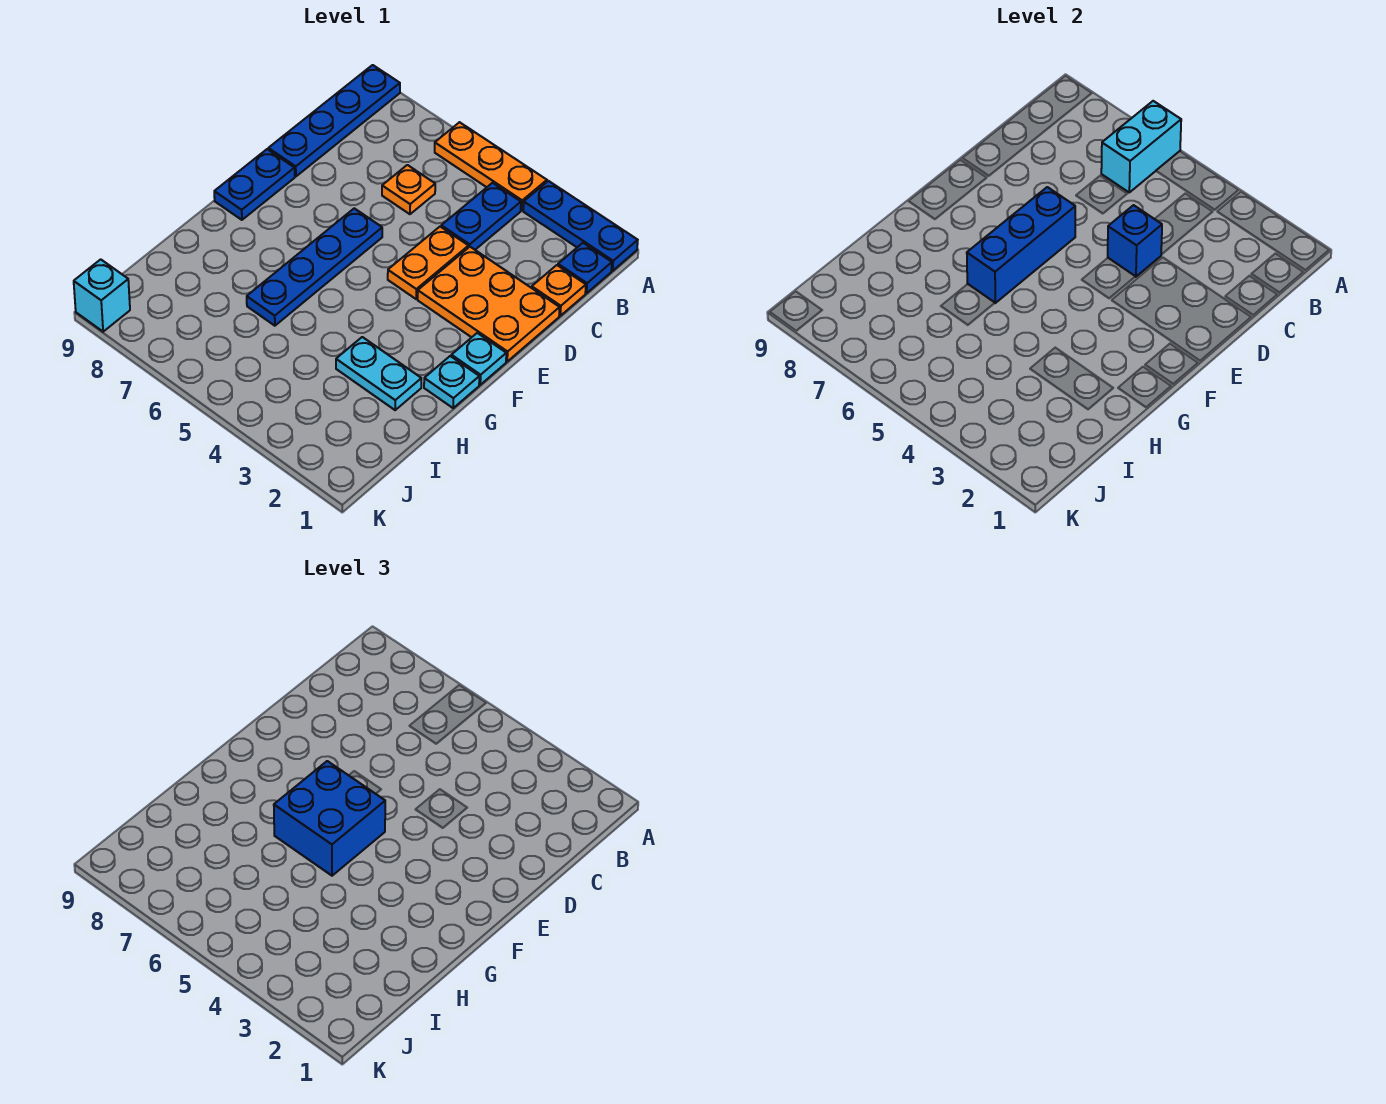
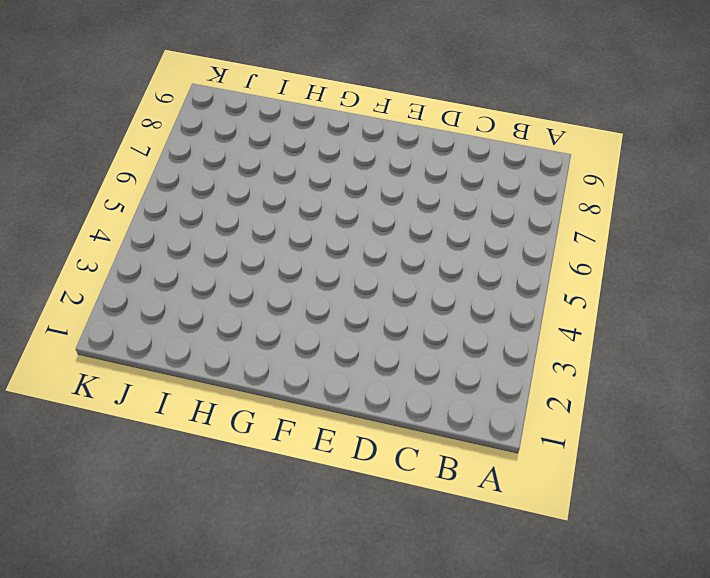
none -> blue plate A1:A3 level 1
none -> orange plate A4:A6 level 1
none -> blue plate A9:D9 level 1

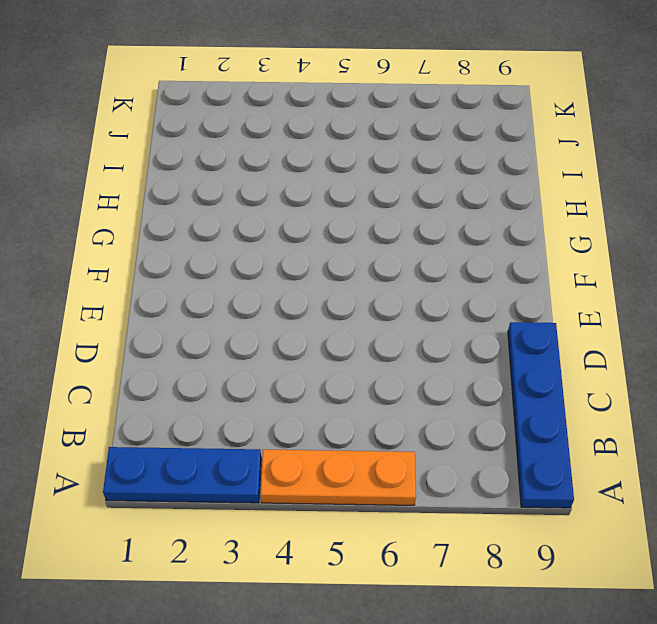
none -> blue plate B1 level 1
none -> blue plate B4:C4 level 1
none -> orange plate C1 level 1

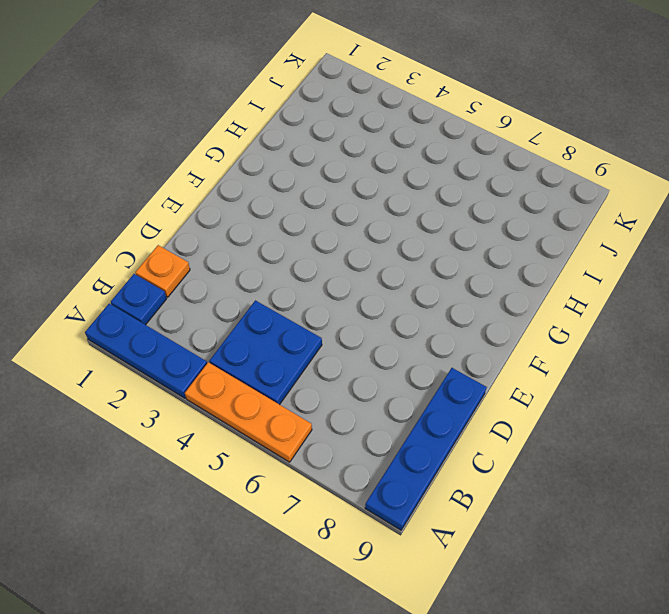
blue plate B4:C5 level 1 -> blue plate B4:C4 level 1
none -> orange plate C6 level 1
none -> orange plate D1:E3 level 1
none -> orange plate D4:E4 level 1

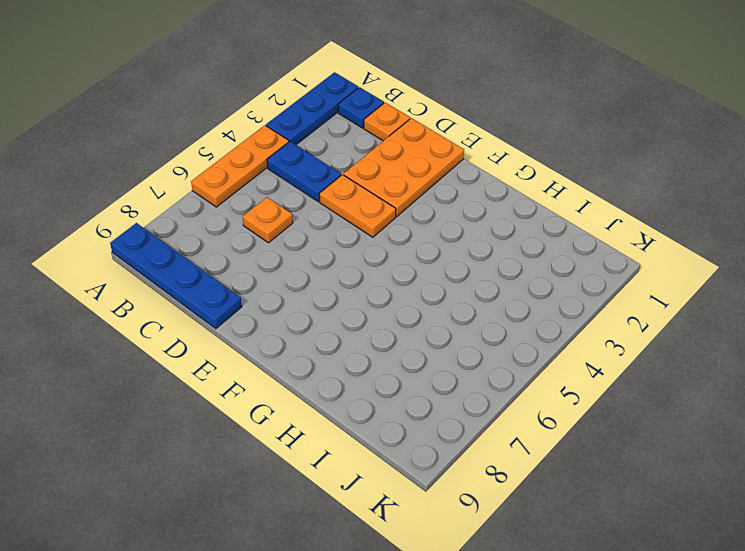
none -> blue plate E6:H6 level 1
none -> blue plate E9:F9 level 1
none -> cyan plate F1 level 1

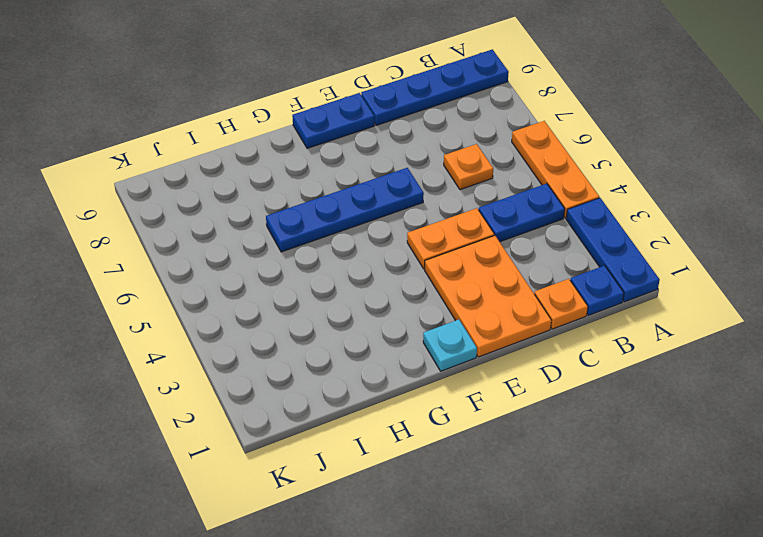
none -> cyan plate G1 level 1
none -> cyan plate H2:H3 level 1
none -> cyan brick K9 level 1

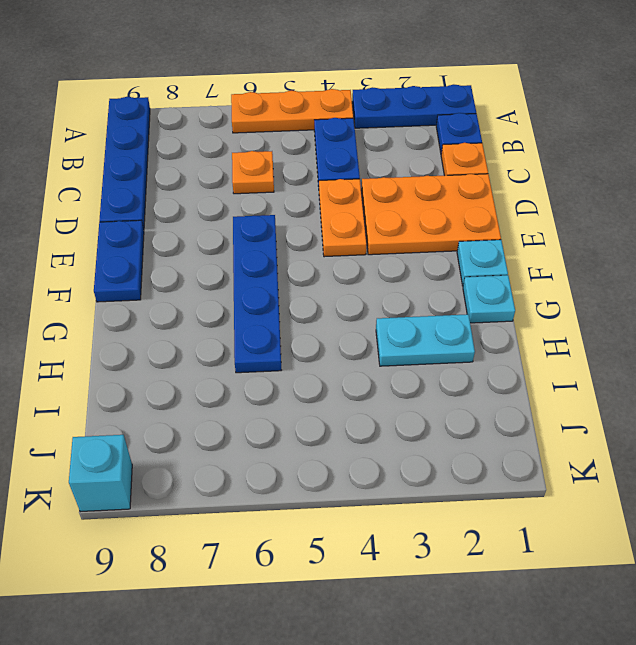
none -> cyan brick A6:B6 level 2
none -> blue brick D4 level 2
none -> blue brick E6:G6 level 2

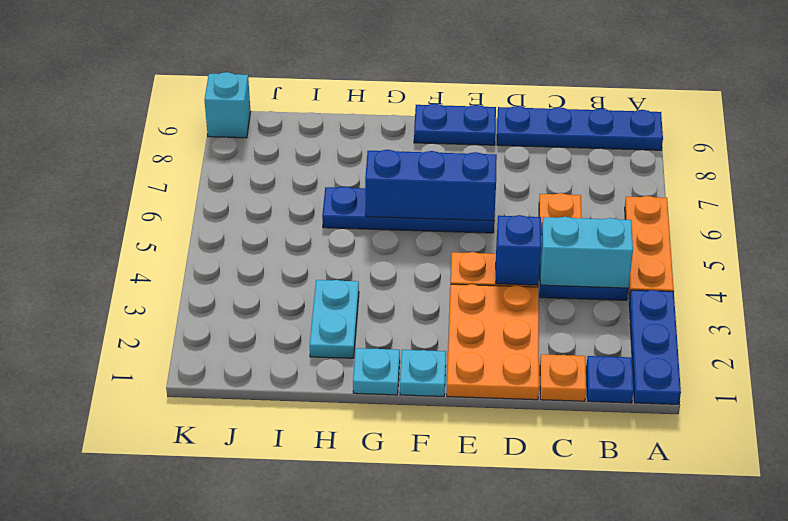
cyan brick B4:C4 level 2 -> cyan brick A6:B6 level 2
none -> blue brick F5:G6 level 3

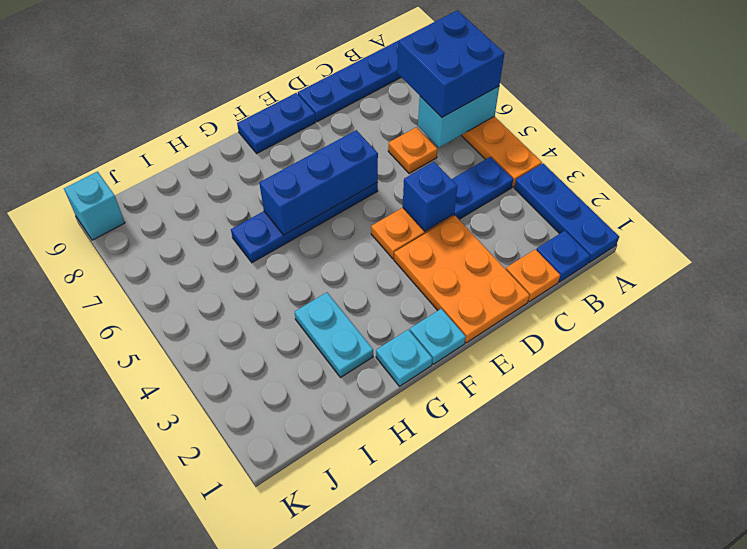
blue brick A6:B7 level 3 -> blue brick F5:G6 level 3

